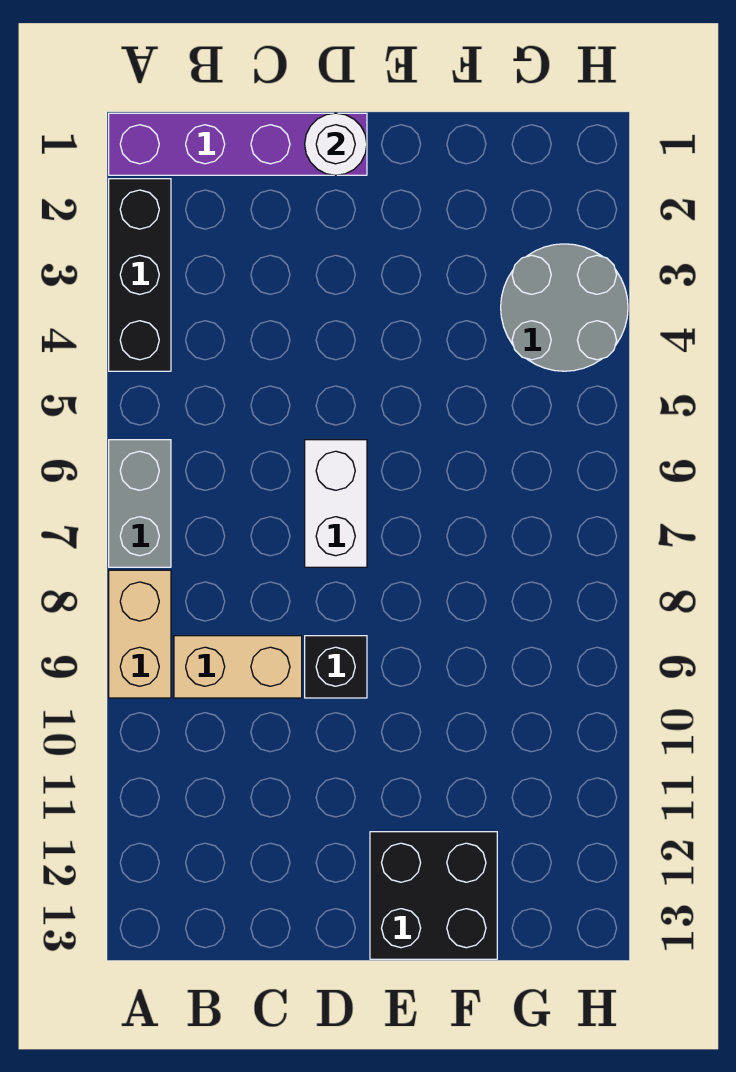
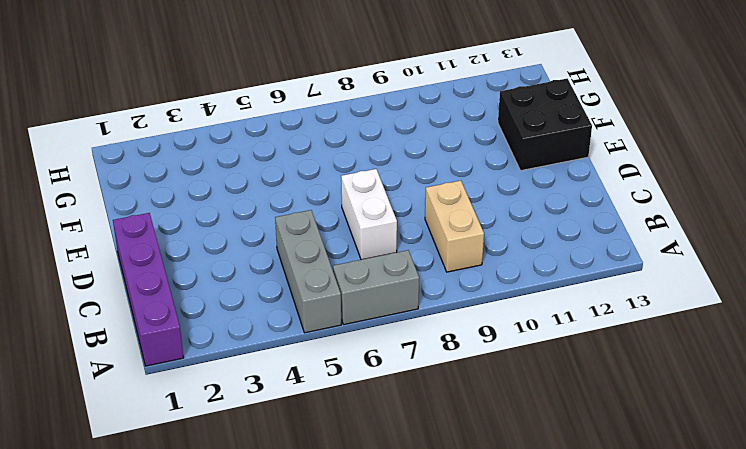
grey brick A5:C5 level 1 -> none
white brick C7:D7 level 1 -> white brick D6:D7 level 1
none -> black brick A2:A4 level 1
none -> tan brick A8:A9 level 1

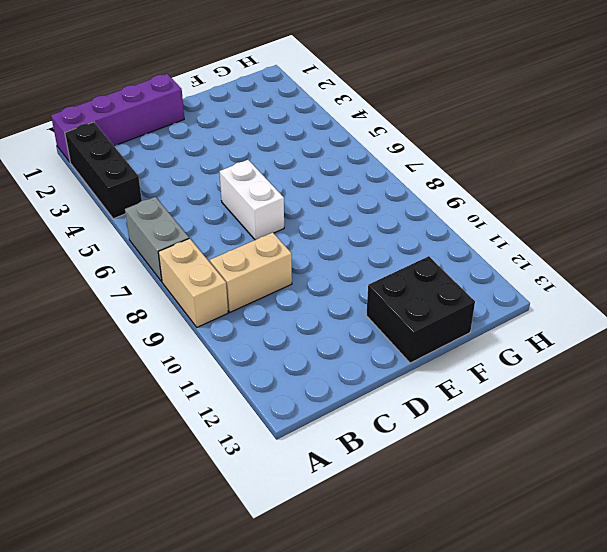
none -> black brick D9 level 1
none -> grey round brick G3:H4 level 1

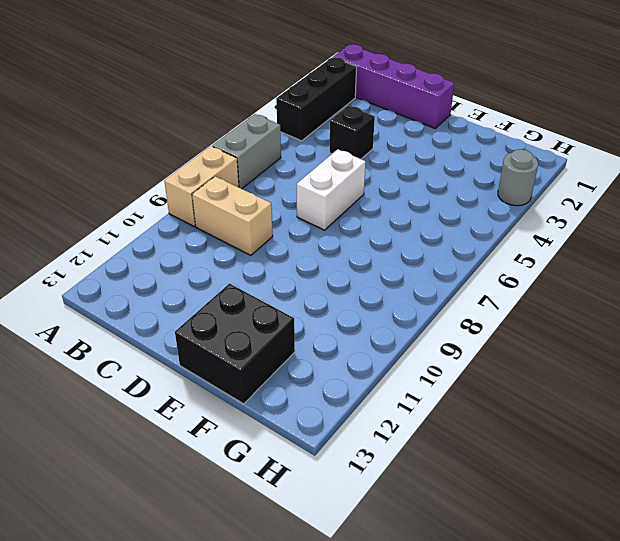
black brick C4 level 1 -> black brick D9 level 1
grey round brick H3 level 1 -> grey round brick G3:H4 level 1
none -> white round brick D1 level 2

